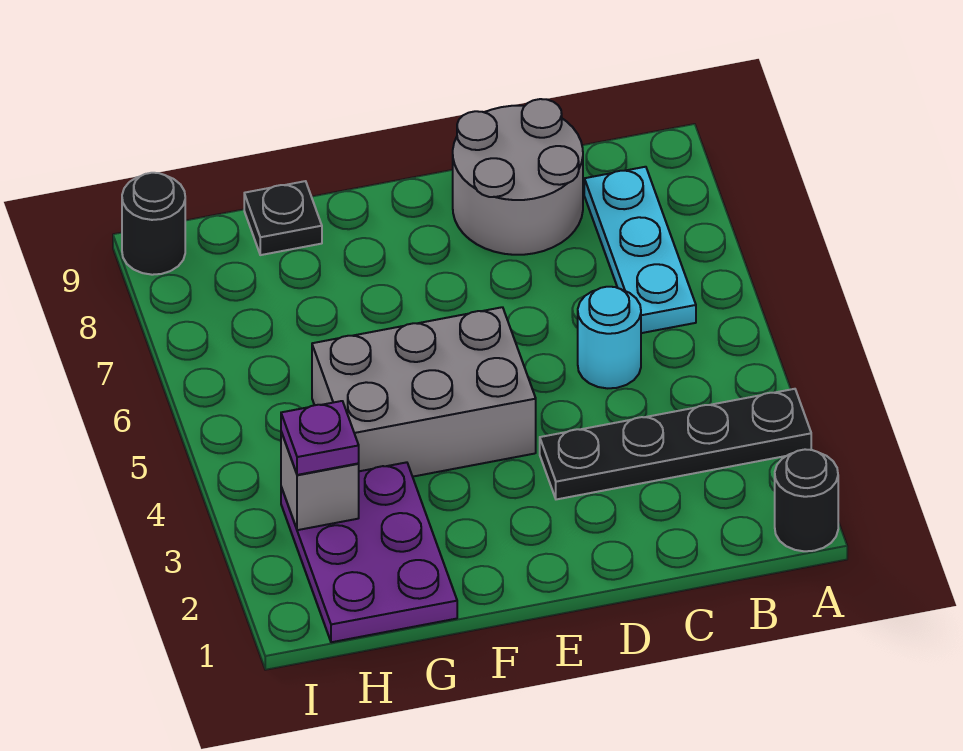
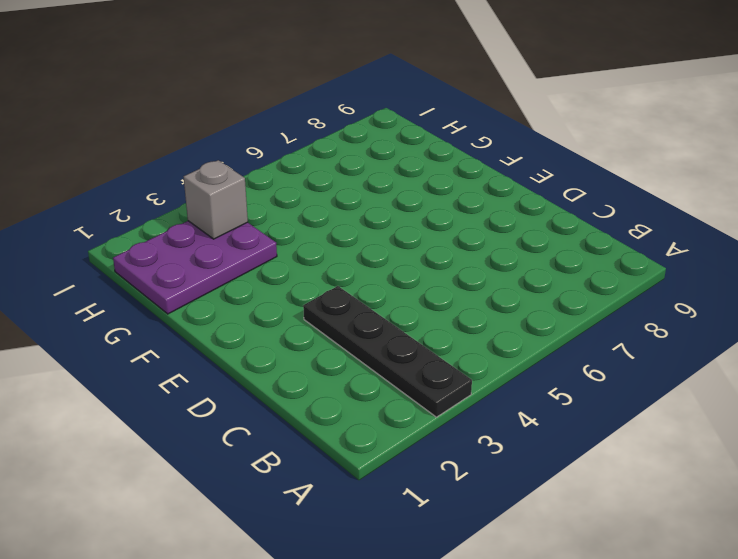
none -> black round brick A1 level 1
none -> cyan plate B6:B8 level 1

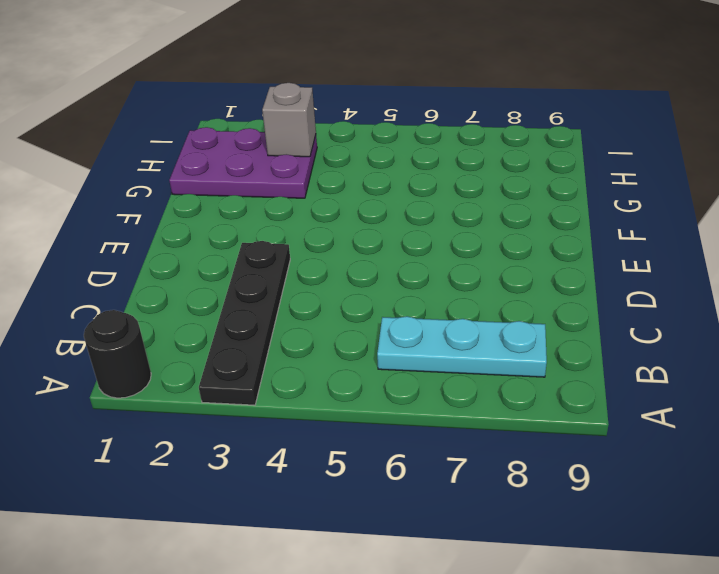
none -> cyan round brick C5 level 1
none -> grey round brick C8:D9 level 1

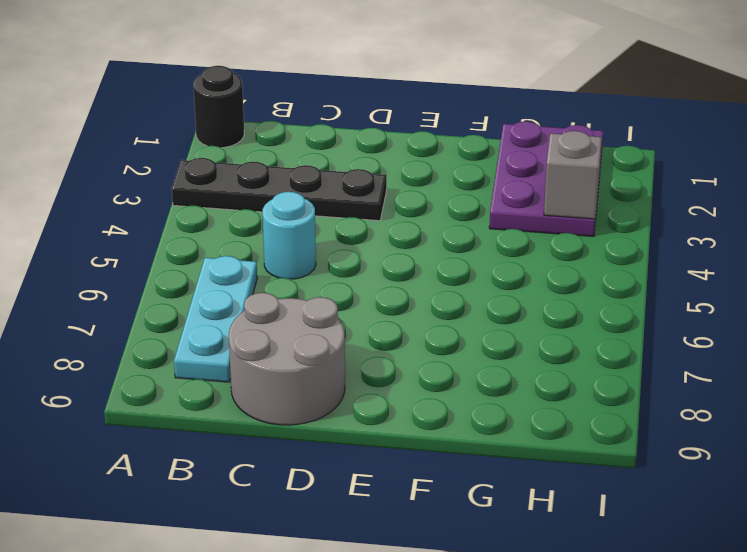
none -> grey brick E4:G5 level 1
none -> black plate G9 level 1

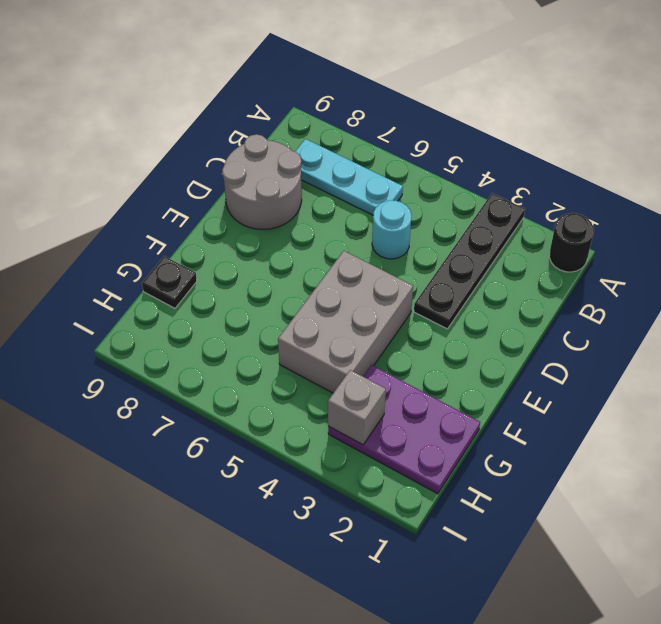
none -> black round brick I9 level 1
none -> purple plate H3 level 3

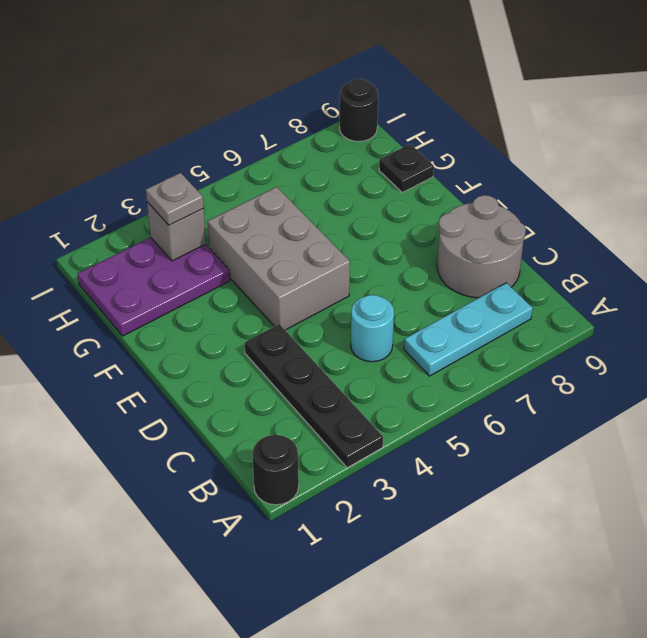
grey plate H3 level 3 -> purple plate H3 level 3

